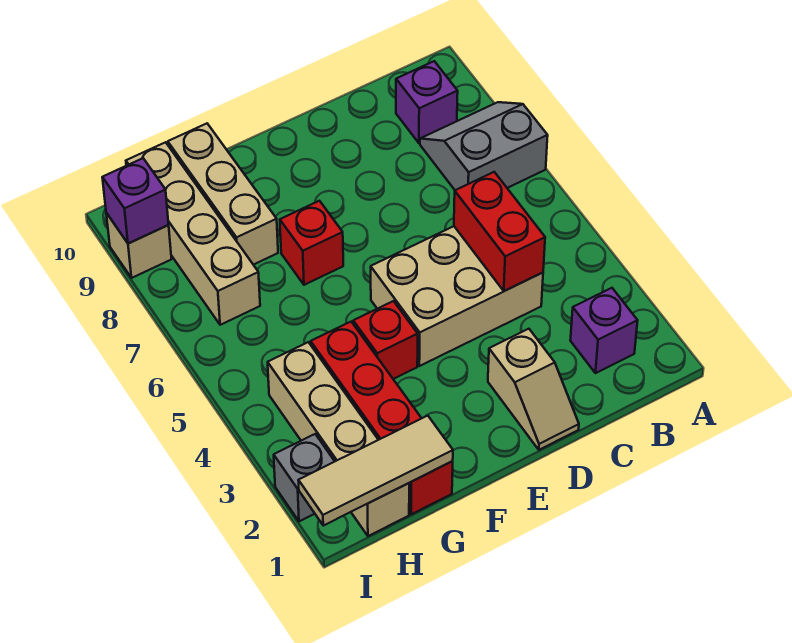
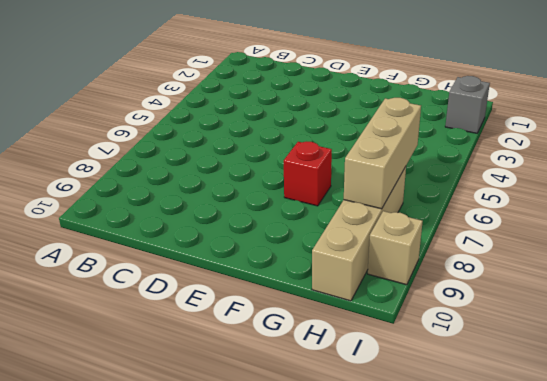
tan brick H6:H8 level 2 -> tan brick G8:G10 level 1
none -> grey slope A7:B8 level 1 top 7
none -> purple brick B2 level 1
none -> purple brick B9 level 1

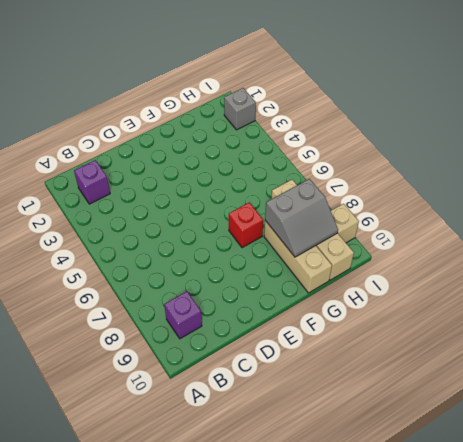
grey slope G8:H9 level 2 top 8 -> grey slope A7:B8 level 1 top 7
none -> tan brick C4:E5 level 1
none -> tan slope D1:D2 level 1 top 2
none -> red brick F4 level 1

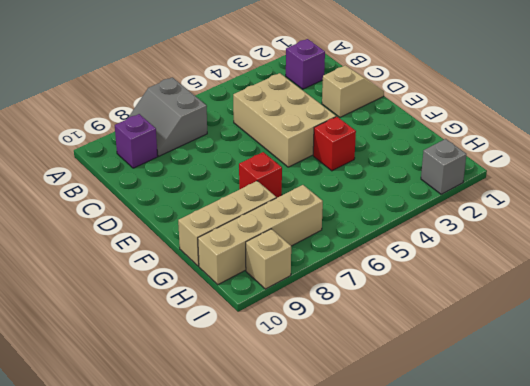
none -> red brick G1:G4 level 1
none -> tan brick H1:H4 level 1
none -> red brick C4:C5 level 2

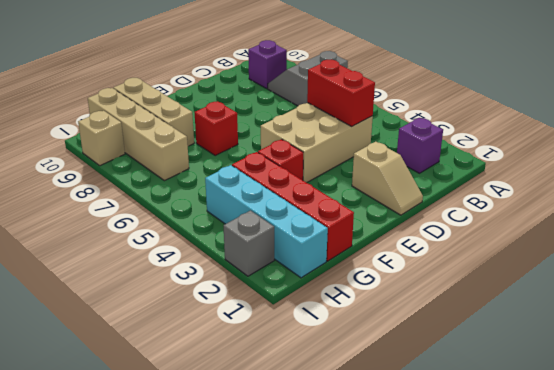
cyan brick H1:H4 level 1 -> tan brick H1:H4 level 1
none -> tan tile G1:I1 level 2
none -> purple brick I9 level 2

